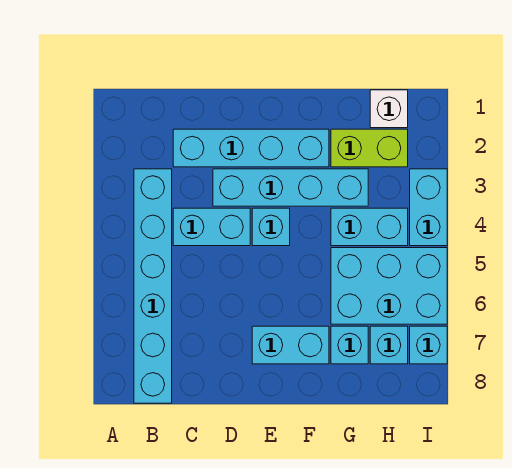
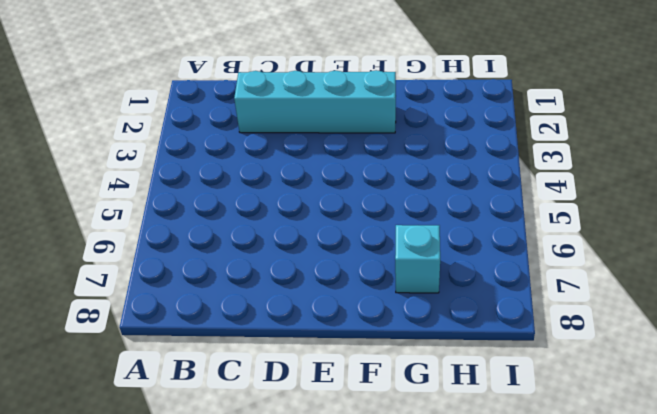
none -> cyan brick B3:B8 level 1
none -> cyan brick C4:D4 level 1
none -> cyan brick D3:G3 level 1

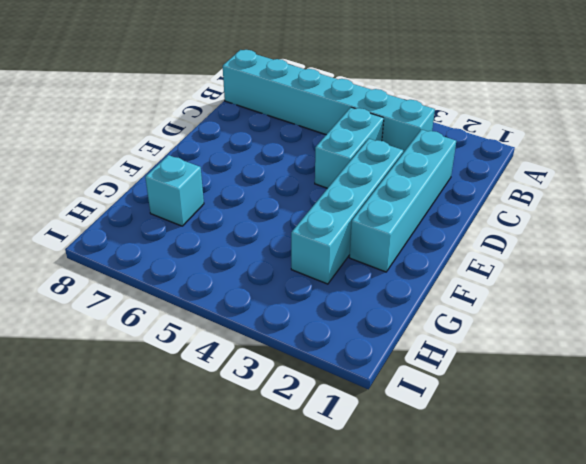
none -> cyan brick E4 level 1
none -> cyan brick E7:F7 level 1
none -> lime brick G2:H2 level 1

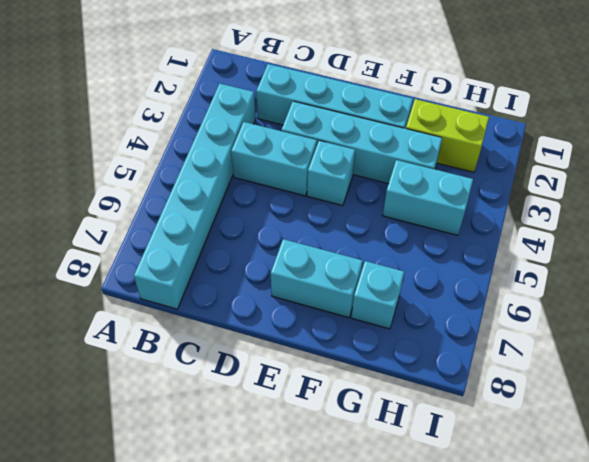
none -> cyan brick G5:I6 level 1
none -> white brick H1 level 1
none -> cyan brick H7 level 1

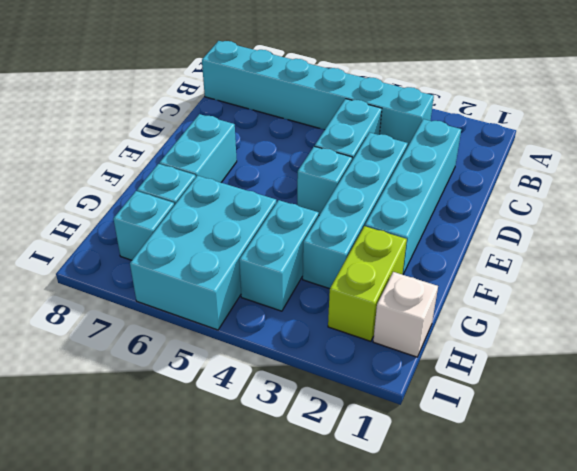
none -> cyan brick I3:I4 level 1
none -> cyan brick I7 level 1

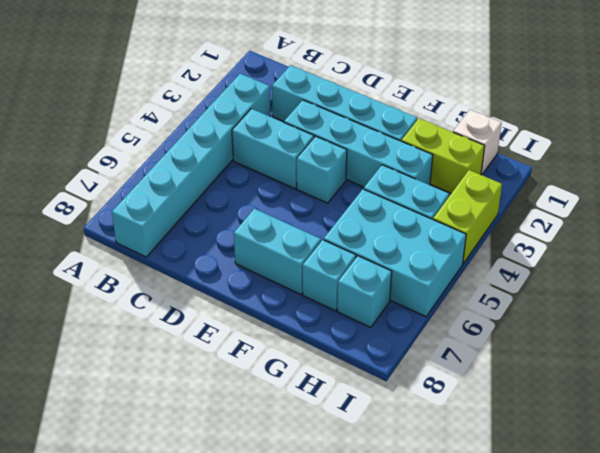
lime brick I3:I4 level 1 -> cyan brick I3:I4 level 1
none -> cyan brick I7 level 1

